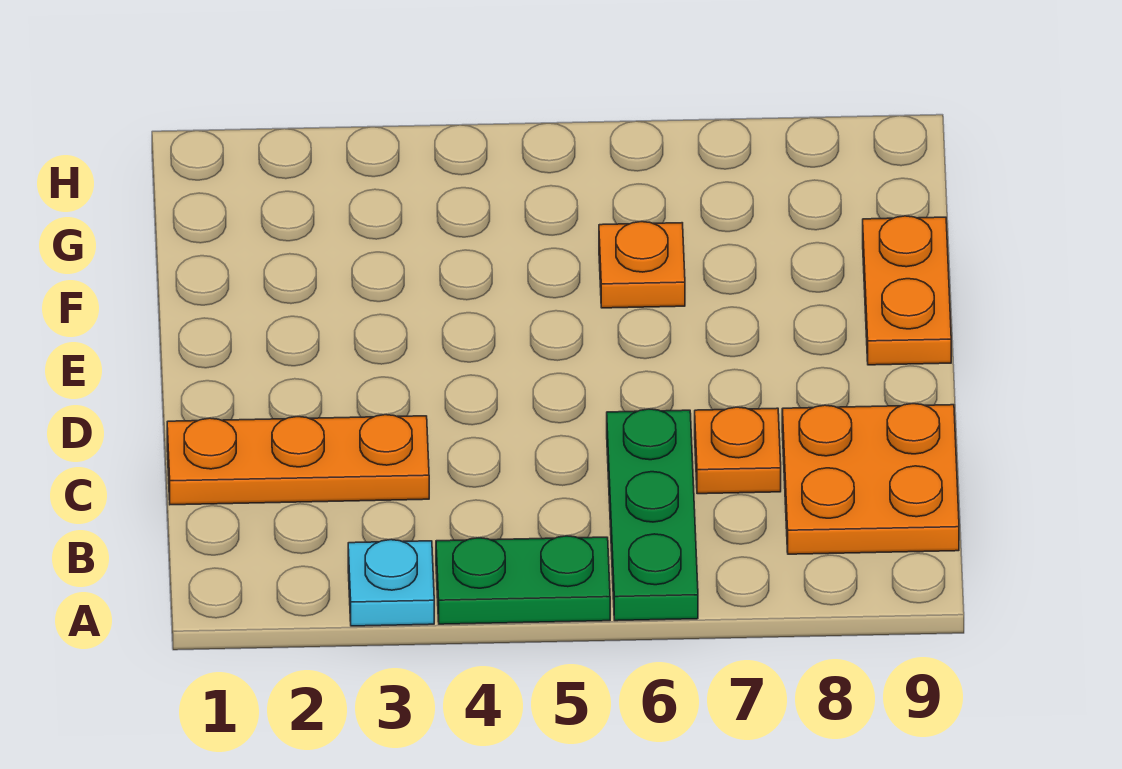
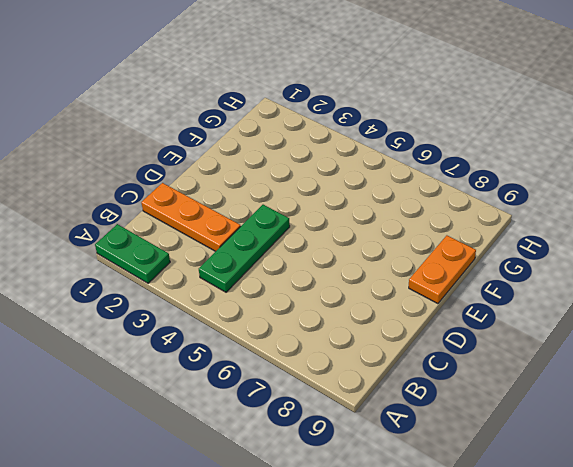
green plate A1:A2 level 1 -> green plate A4:A5 level 1
green plate B4:D4 level 1 -> green plate A6:C6 level 1
none -> cyan plate A3 level 1
none -> orange plate B8:C9 level 1

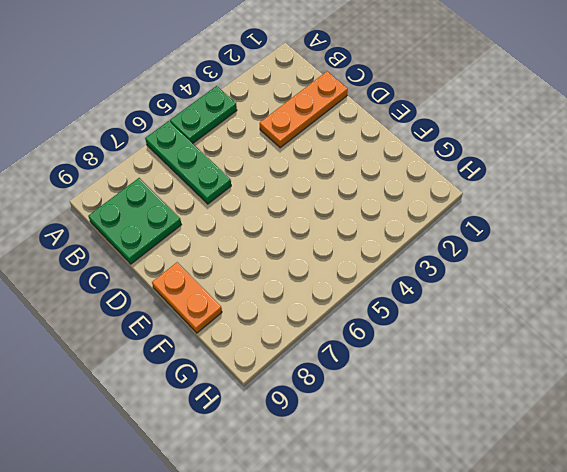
green plate B8:C9 level 1 -> orange plate B8:C9 level 1
none -> cyan plate A3 level 1
none -> orange plate C7 level 1

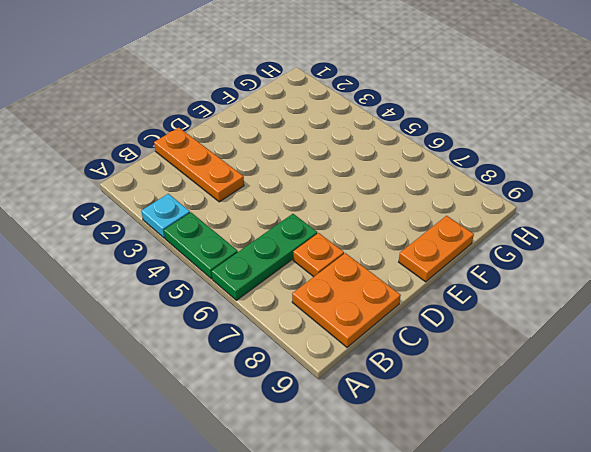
none -> orange plate F6 level 1

